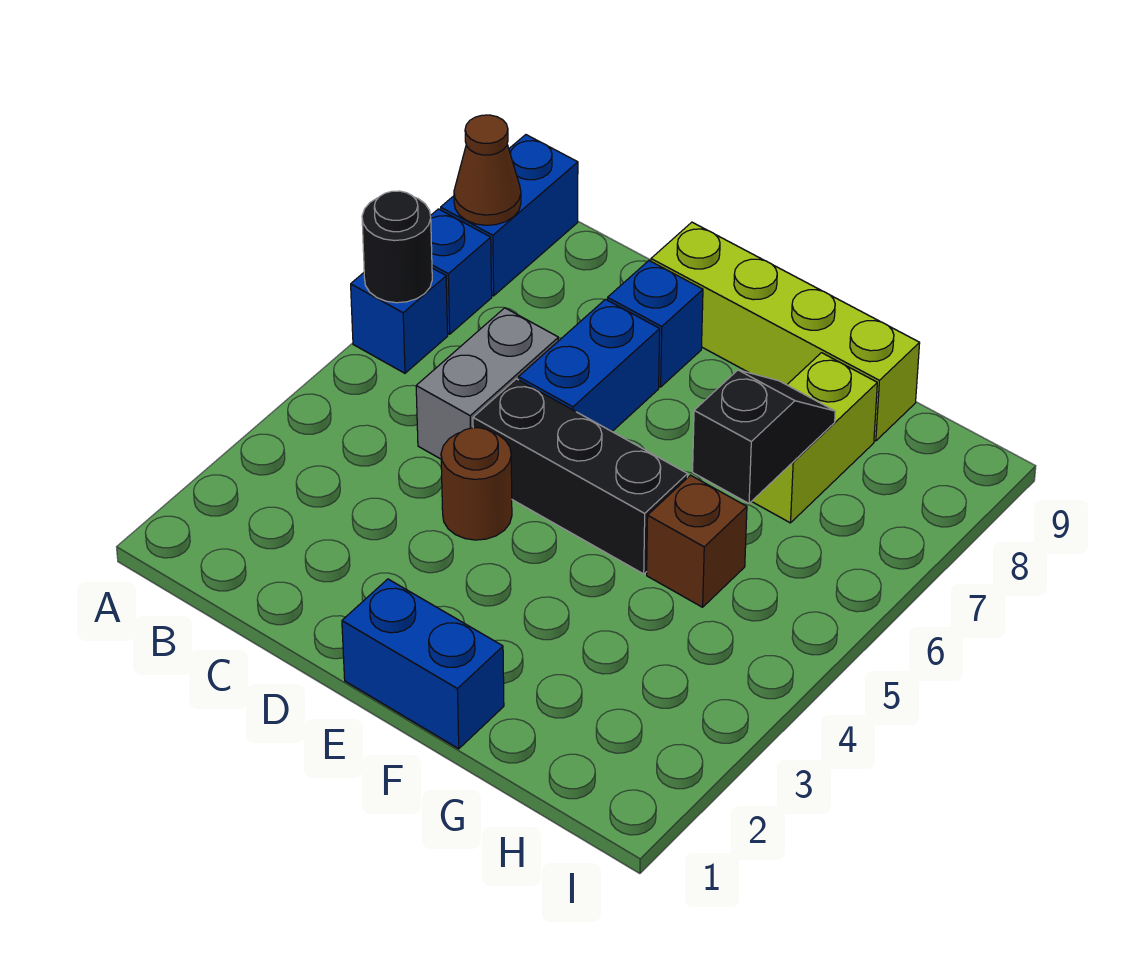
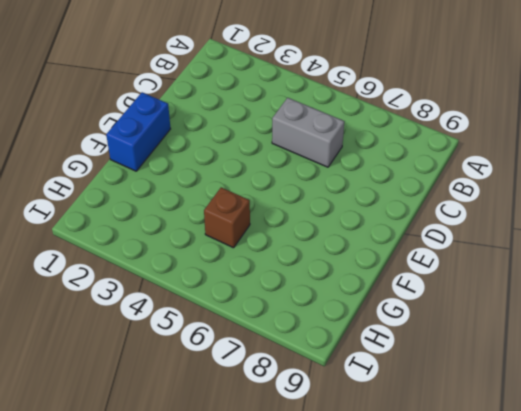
none -> blue brick A6 level 1
none -> blue brick A7 level 1
none -> blue brick A8:A9 level 1

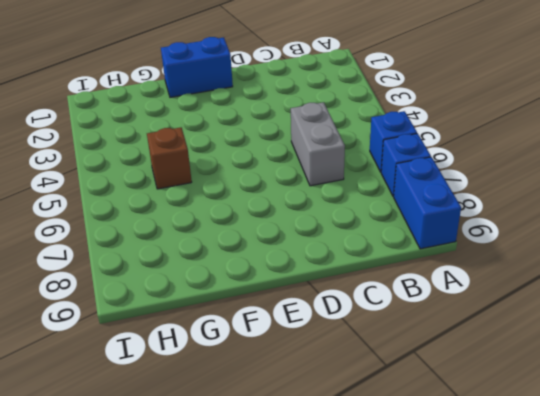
none -> brown round brick D4 level 1
none -> black brick D5:F5 level 1
none -> blue brick D6:D7 level 1

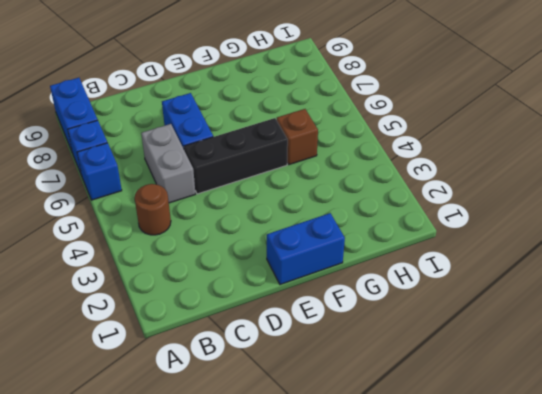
brown round brick B4 level 1 -> brown round brick D4 level 1
none -> blue brick D8 level 1
none -> lime brick D9:G9 level 1
none -> lime brick G7:G8 level 1

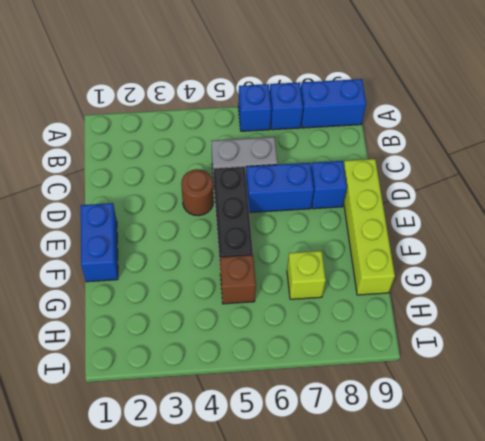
lime brick G7 level 1 -> lime brick G7:G8 level 1
none -> black round brick A6 level 2
none -> brown cone A8 level 2
none -> black slope G6:G7 level 2 top 6

